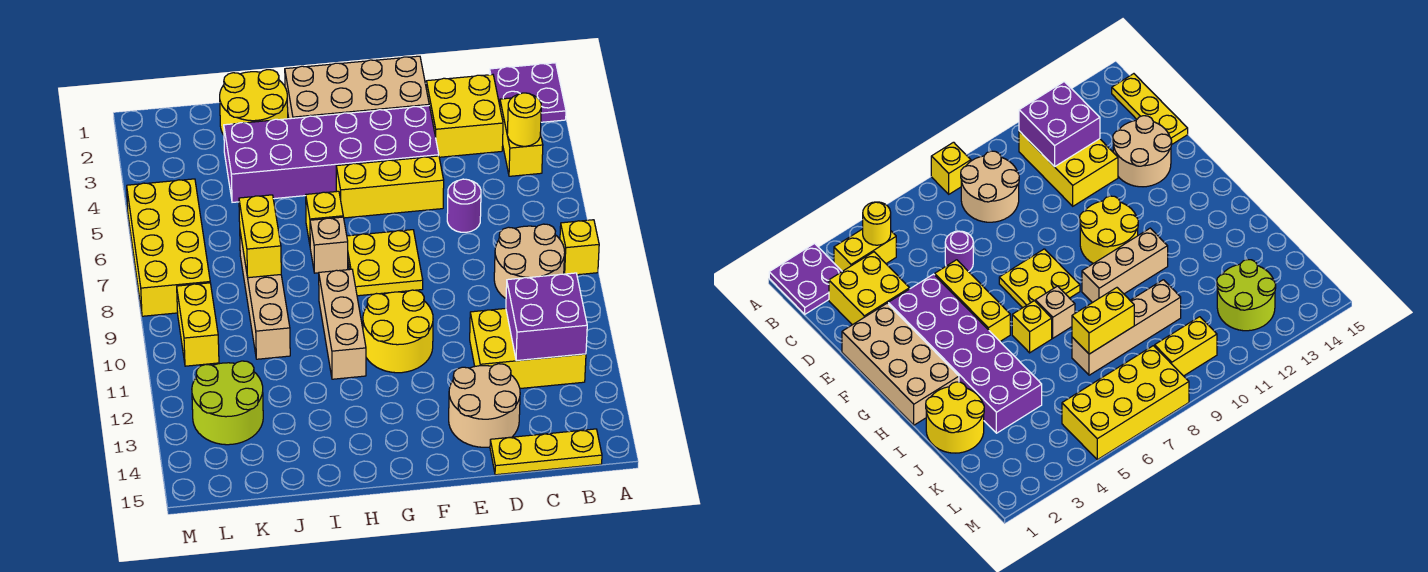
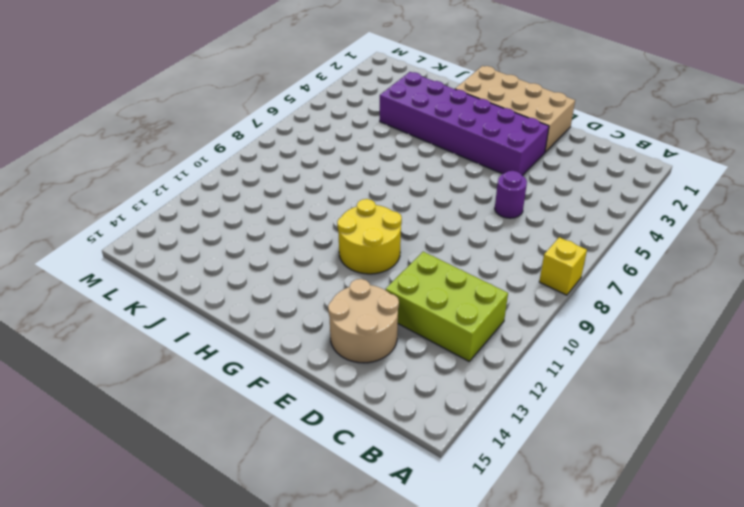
lime brick B11:D12 level 1 -> yellow brick B11:D12 level 1
none -> purple plate A1:B2 level 1
none -> yellow brick B3:B4 level 1
none -> tan round brick B8:C9 level 1

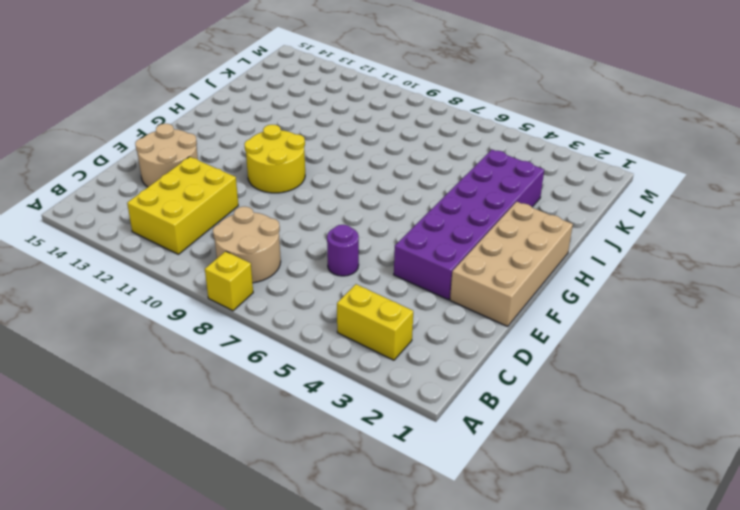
none -> purple plate A1:B2 level 1
none -> yellow plate B15:D15 level 1
none -> yellow brick C2:D3 level 1

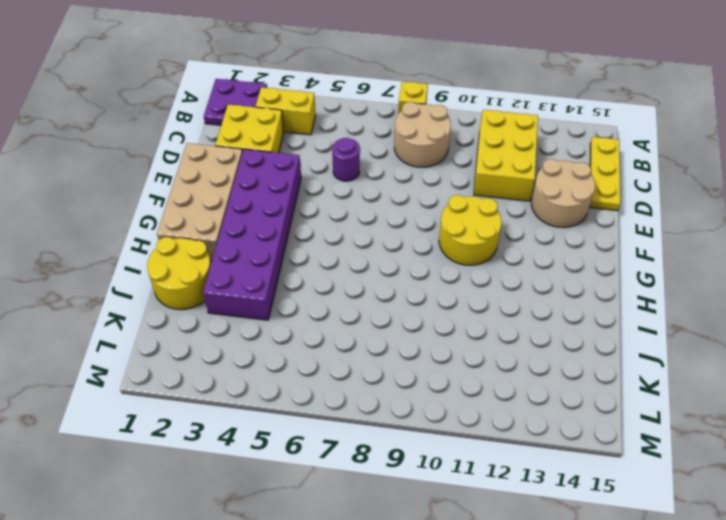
none -> yellow brick E5:G5 level 1
none -> yellow plate F7:G8 level 1
none -> yellow brick H6 level 1

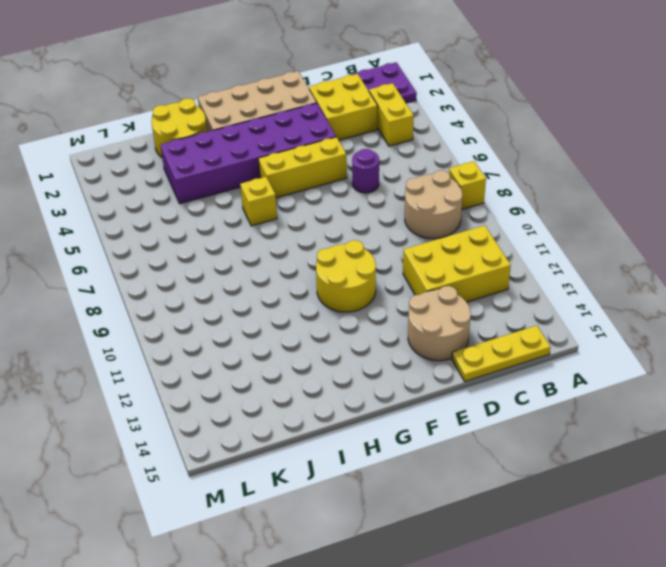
none -> yellow plate F7:G8 level 1
none -> tan brick H7 level 1
none -> tan brick H9:H11 level 1

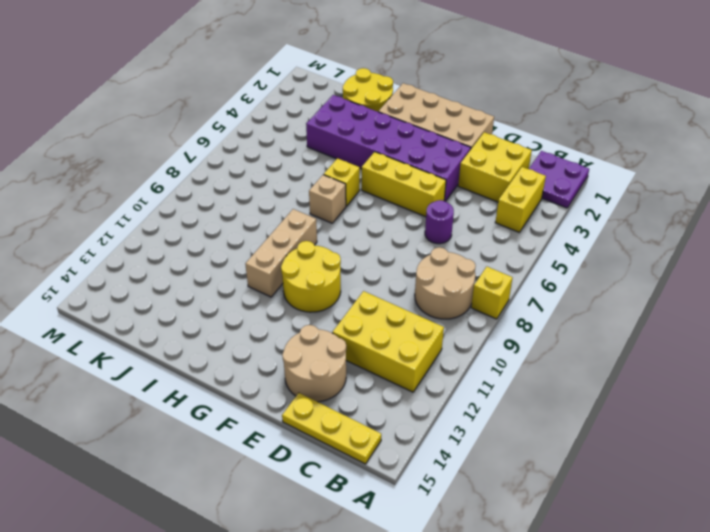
none -> yellow plate F7:G8 level 1
none -> tan brick J7:J10 level 1
none -> lime round brick K12:L13 level 1

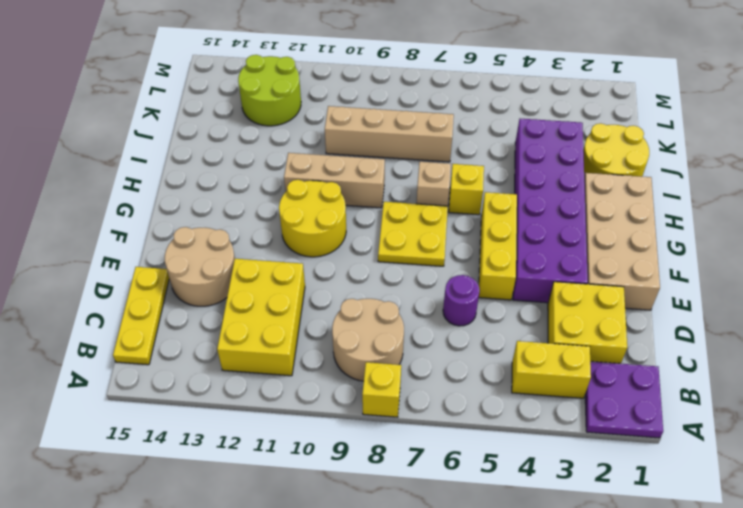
none -> yellow brick L5:M8 level 1
none -> yellow brick L9:L10 level 1
none -> yellow round brick B4 level 2

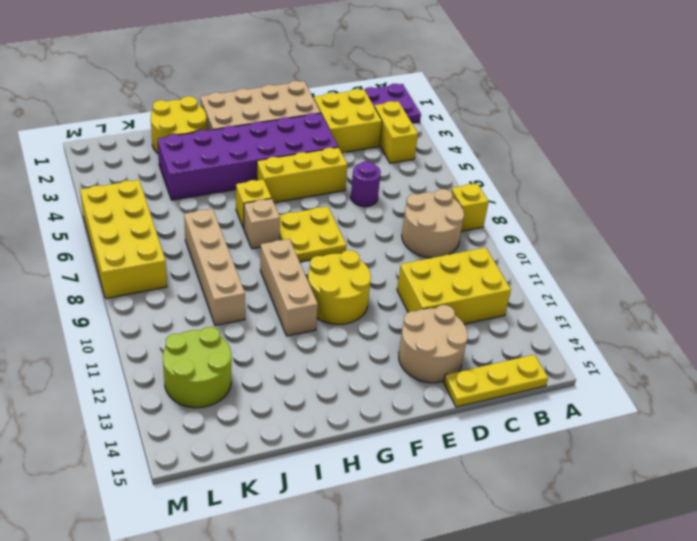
none -> yellow brick L9:L10 level 1
none -> yellow round brick B4 level 2
none -> purple brick B11:C12 level 2

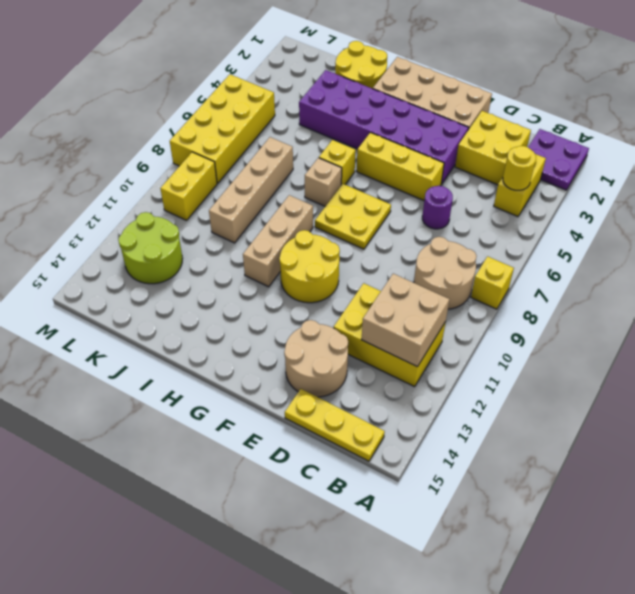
tan brick B11:C12 level 2 -> purple brick B11:C12 level 2
none -> yellow brick J7:J8 level 2

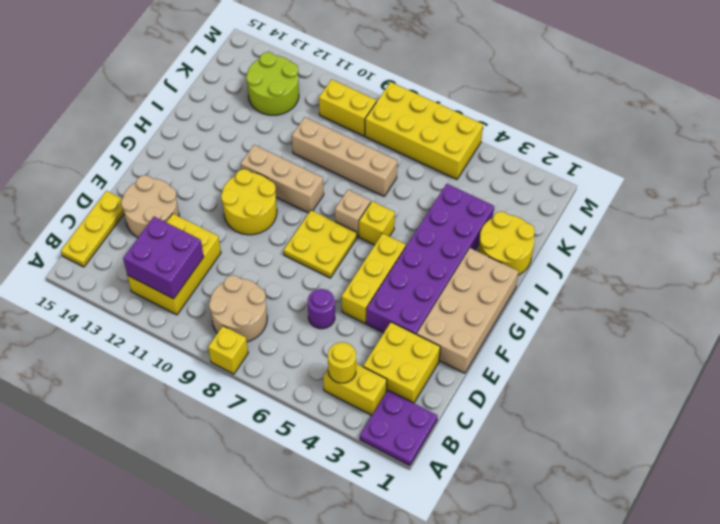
none -> yellow brick J7:J8 level 2

